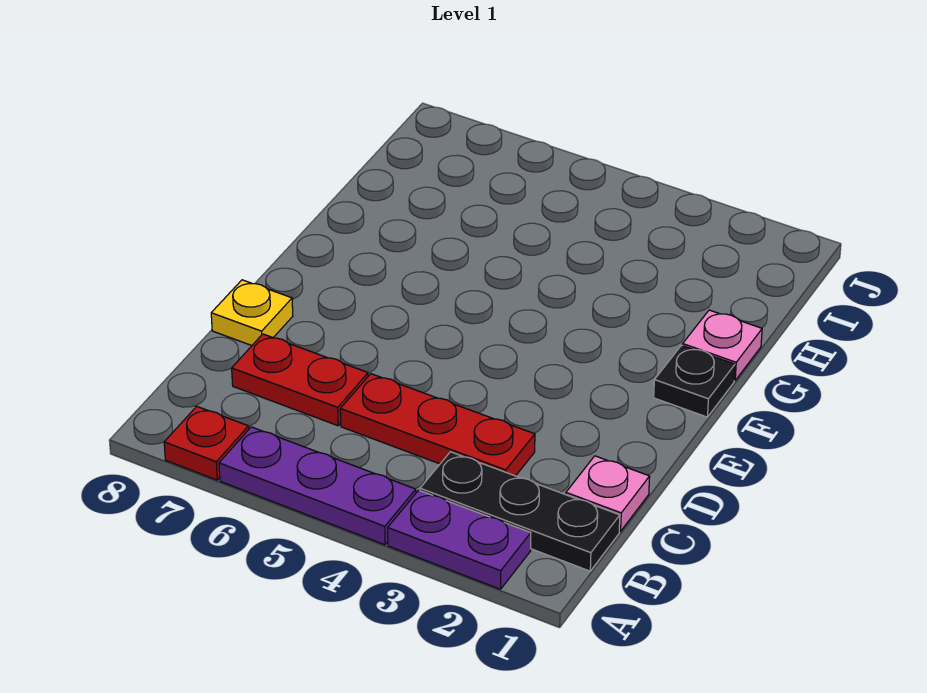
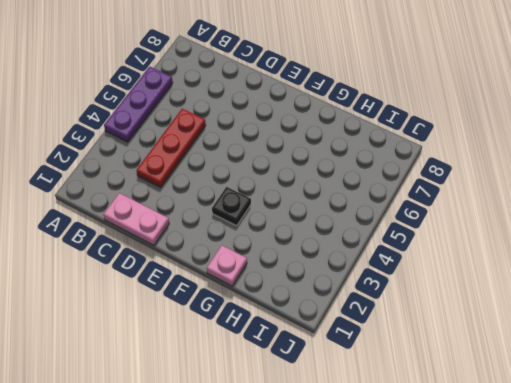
pink plate C1:D1 level 1 -> pink plate C1 level 1
black plate F3 level 1 -> black plate F1 level 1
none -> purple plate A2:A3 level 1
none -> red plate A7 level 1

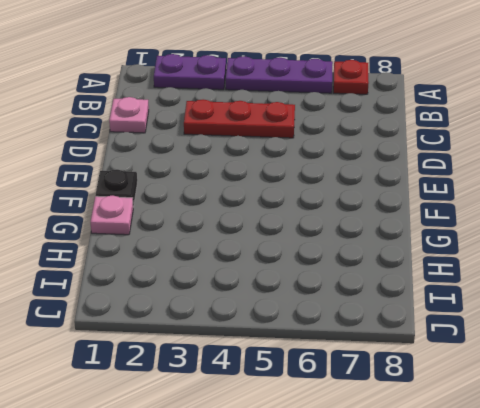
none -> black plate B1:B3 level 1
none -> red plate C6:C7 level 1

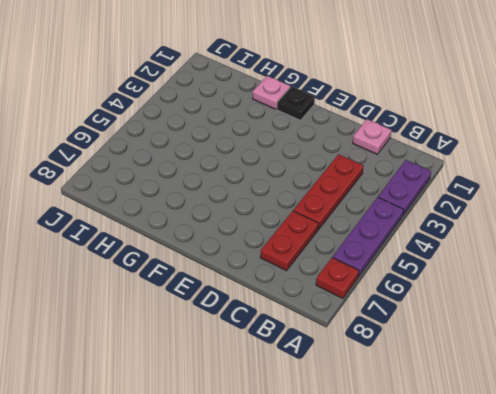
none -> black plate B1:B3 level 1
none -> yellow plate D8 level 1

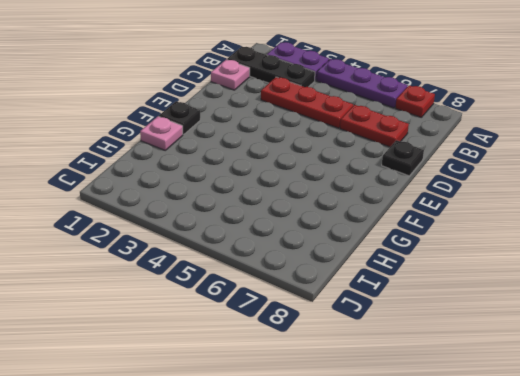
black plate D8 level 1 -> yellow plate D8 level 1

